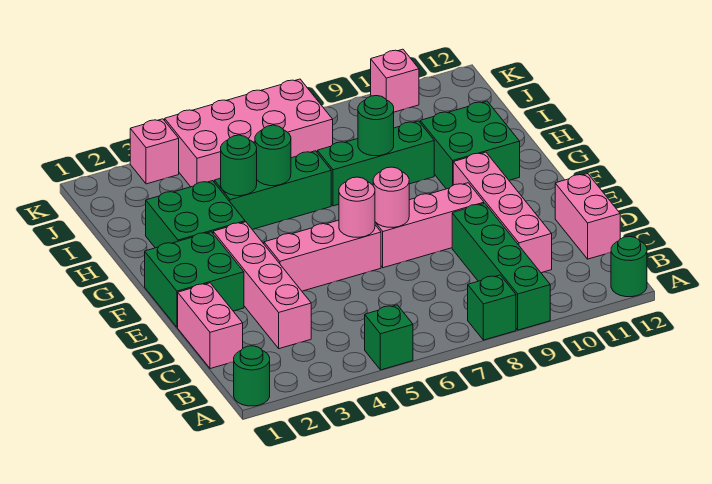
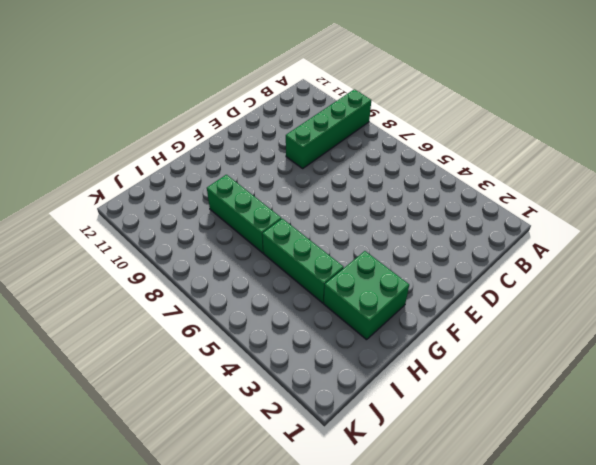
none -> green round brick A1 level 1
none -> green brick A5 level 1
none -> green brick A8 level 1

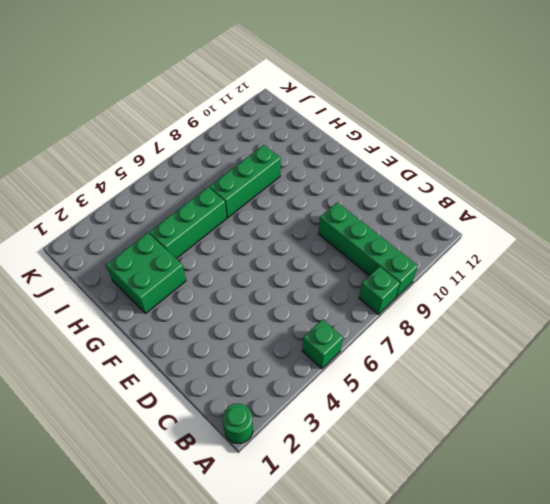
none -> green round brick A12 level 1
none -> pink brick C1:D1 level 1
none -> pink brick C3:F3 level 1

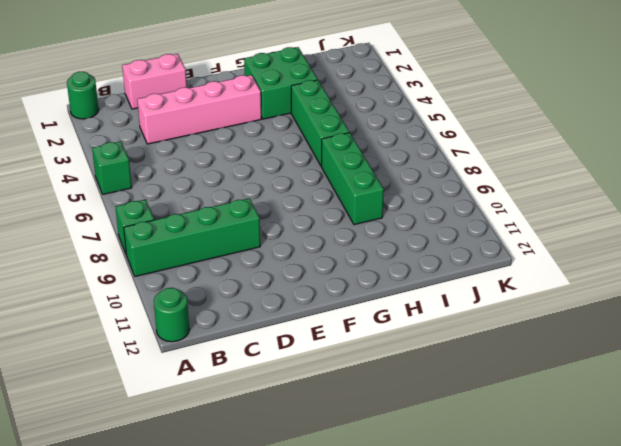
none -> pink brick C10:F10 level 1
none -> pink brick C12:D12 level 1
none -> green brick E1:F2 level 1

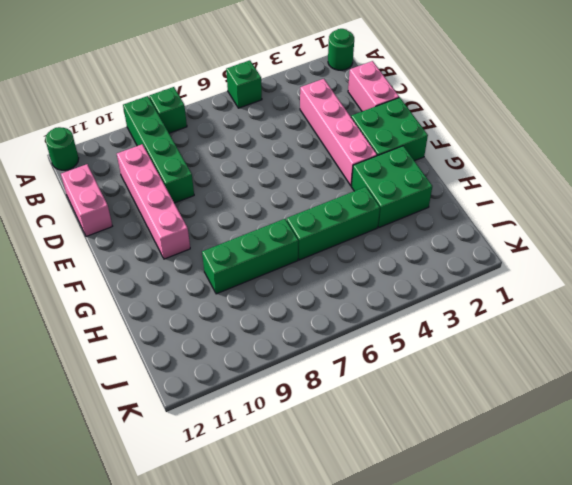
none -> pink brick E4:E6 level 1
none -> pink brick E7:E9 level 1
none -> green brick G10:H11 level 1

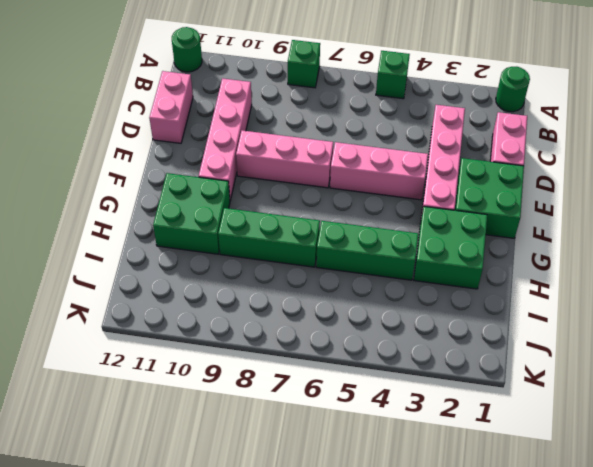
none -> green brick A9:D9 level 1
none -> pink brick J4:K7 level 1
none -> pink brick K3 level 1

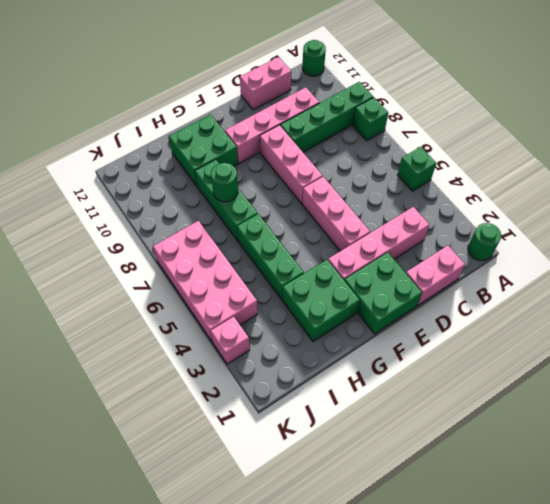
none -> pink brick K10 level 1
none -> pink round brick E6 level 2
none -> pink round brick E7 level 2

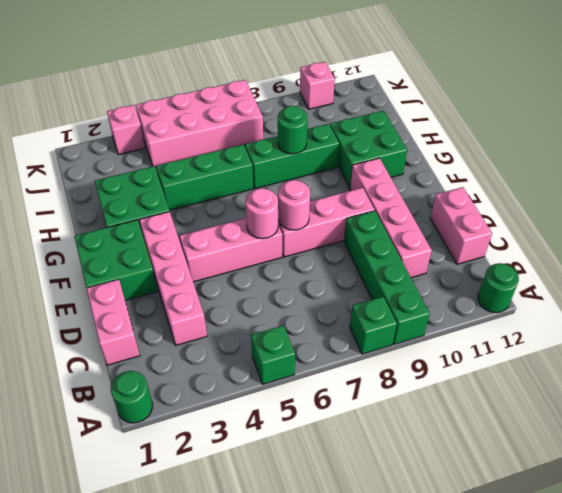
none -> green round brick H4 level 2
none -> green round brick H5 level 2

